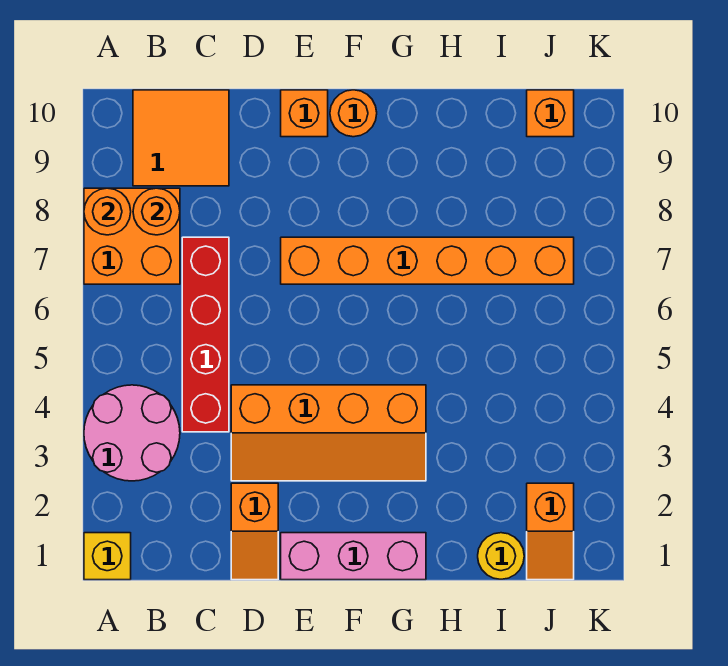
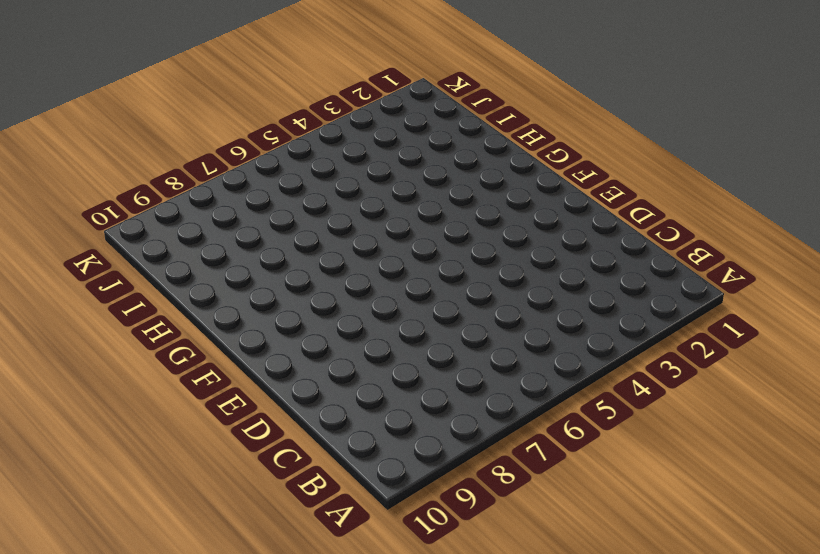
none -> yellow brick A1 level 1
none -> pink round brick A3:B4 level 1
none -> orange brick A7:B8 level 1

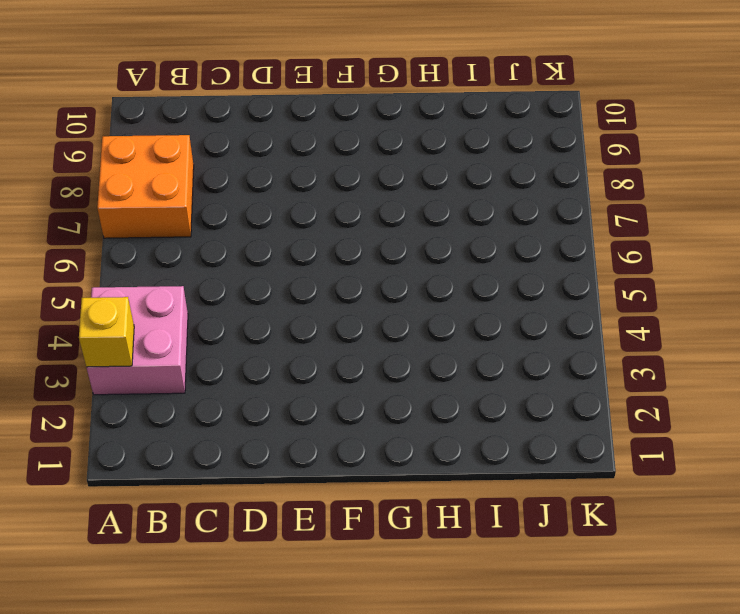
pink brick A3:B4 level 1 -> pink round brick A3:B4 level 1
yellow brick A3 level 2 -> yellow brick A1 level 1
none -> orange tile B9:C10 level 1
none -> red brick C4:C7 level 1
none -> orange slope D1:D2 level 1 top 2

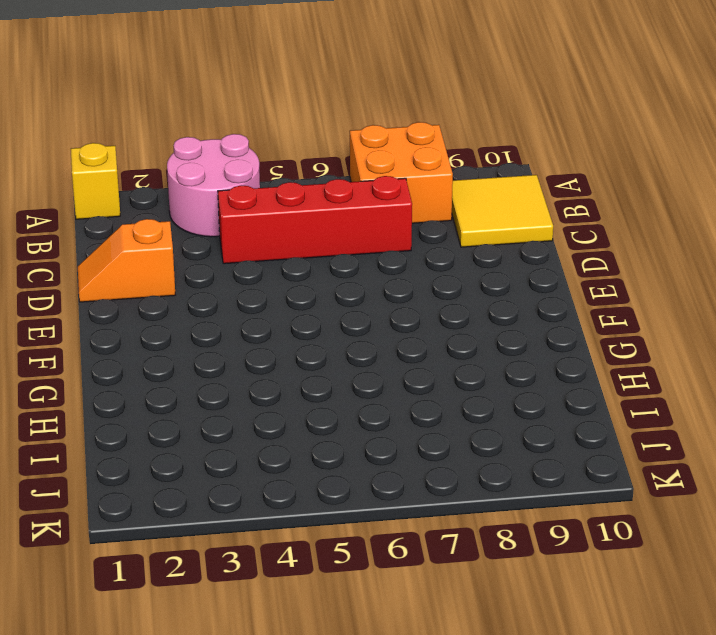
yellow tile B9:C10 level 1 -> orange tile B9:C10 level 1
none -> orange slope D3:G4 level 1 top 4
none -> pink brick E1:G1 level 1
none -> orange brick E7:J7 level 1

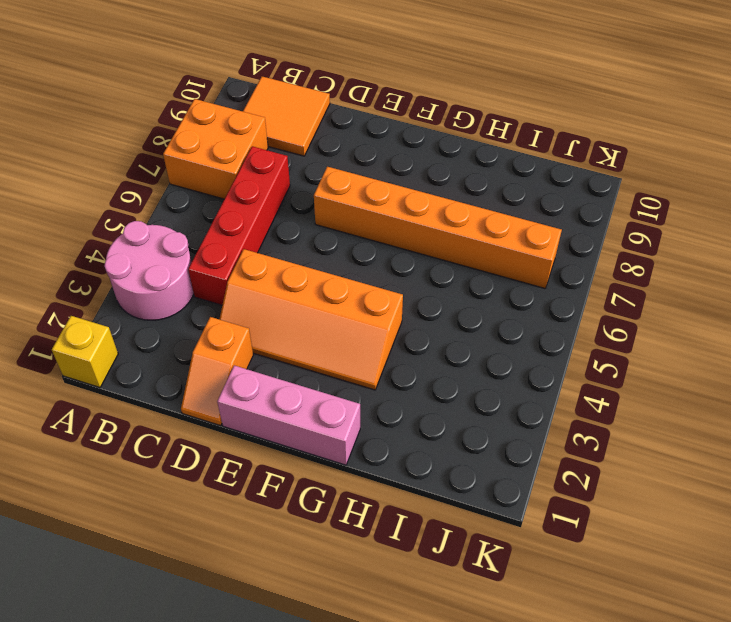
none -> orange brick E10 level 1
none -> orange round brick F10 level 1
none -> yellow round brick I1 level 1

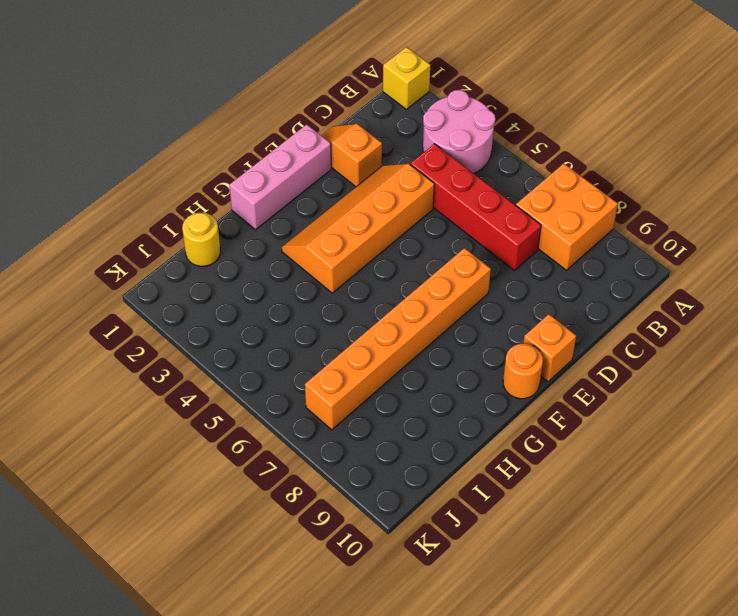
none -> orange tile B9:C10 level 1
none -> orange slope J1:J2 level 1 top 2
none -> orange brick J10 level 1

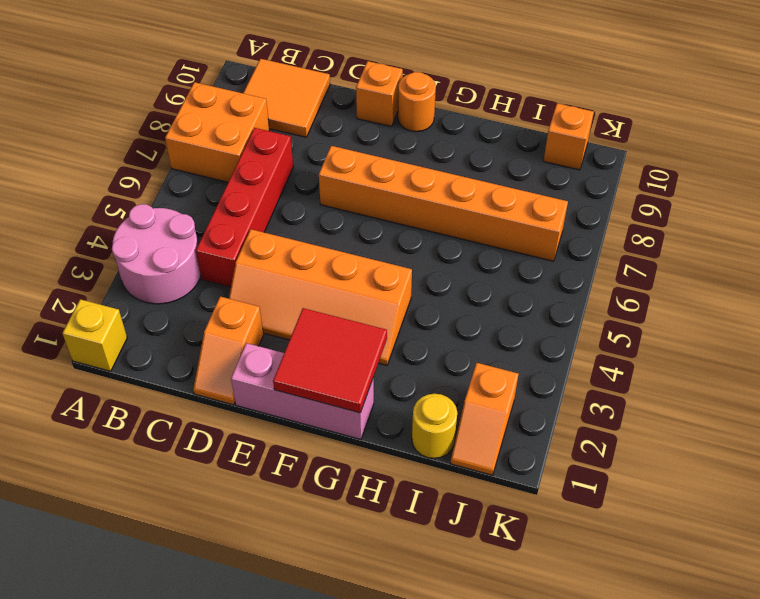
red tile F1:G2 level 2 -> none
none -> orange round brick A8 level 2
none -> orange round brick B8 level 2

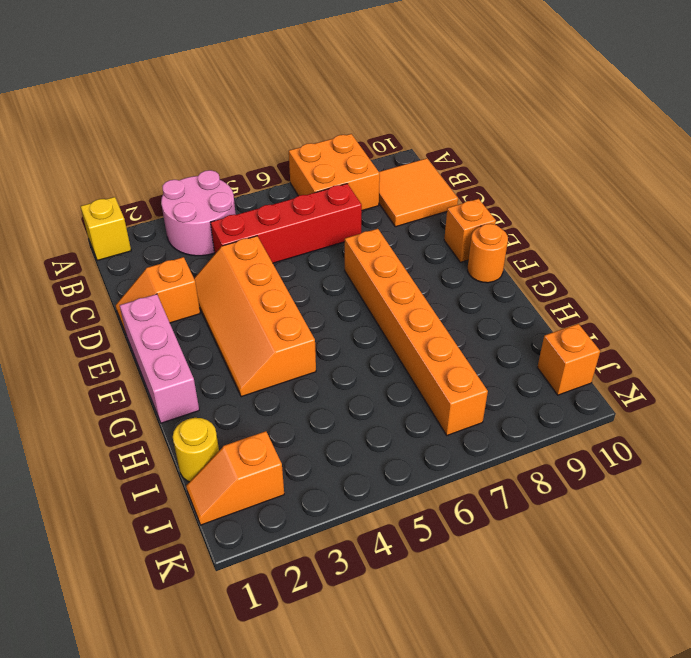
none -> orange round brick A8 level 2
none -> orange round brick B8 level 2

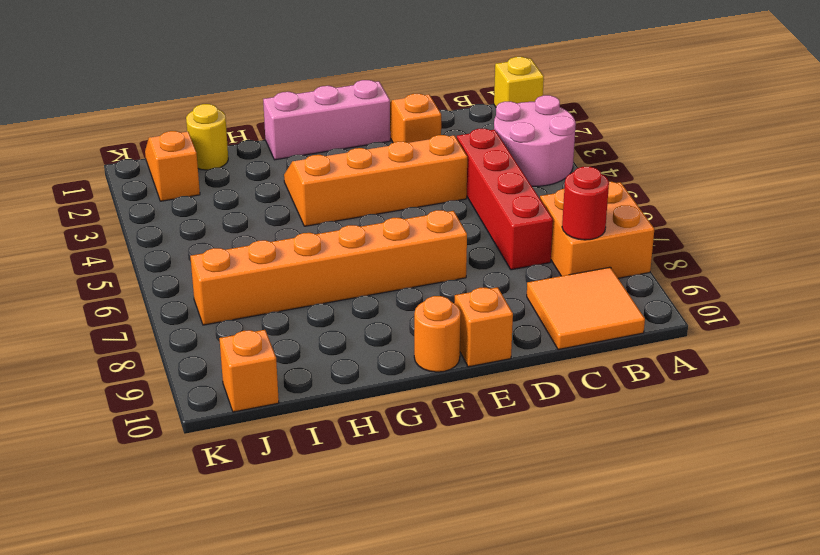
red round brick B8 level 2 -> orange round brick B8 level 2
none -> orange round brick A8 level 2

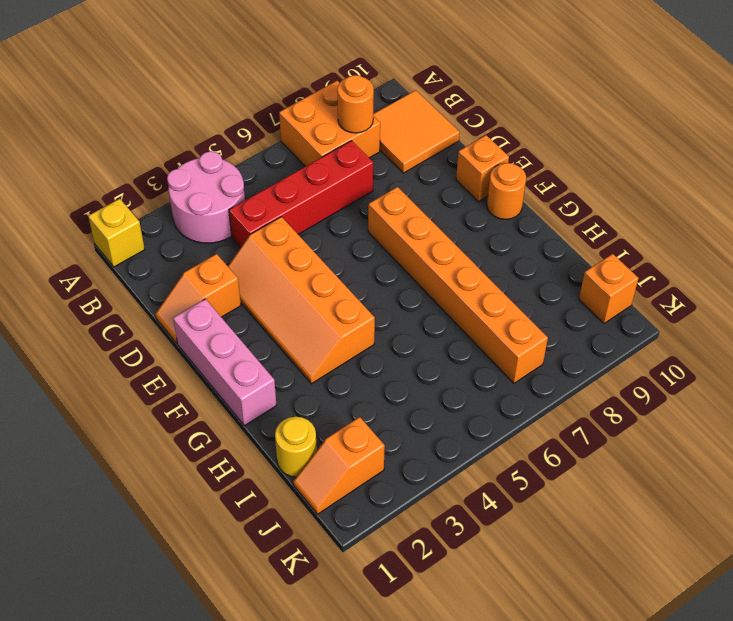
none -> orange round brick A8 level 2

